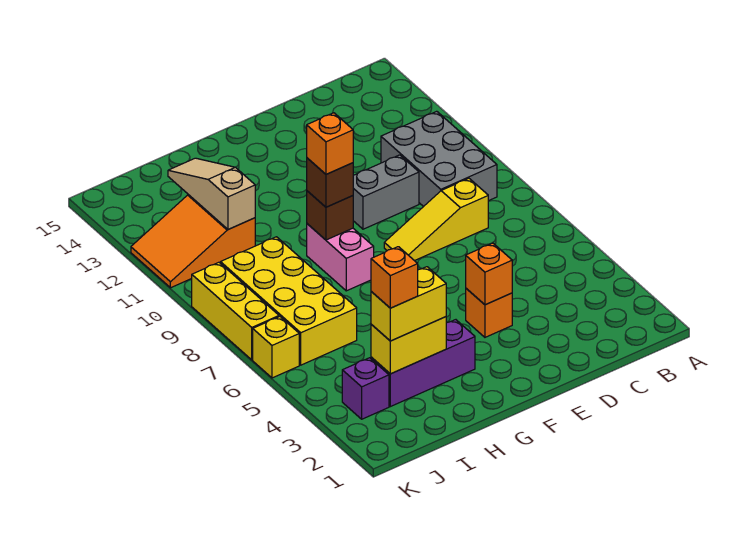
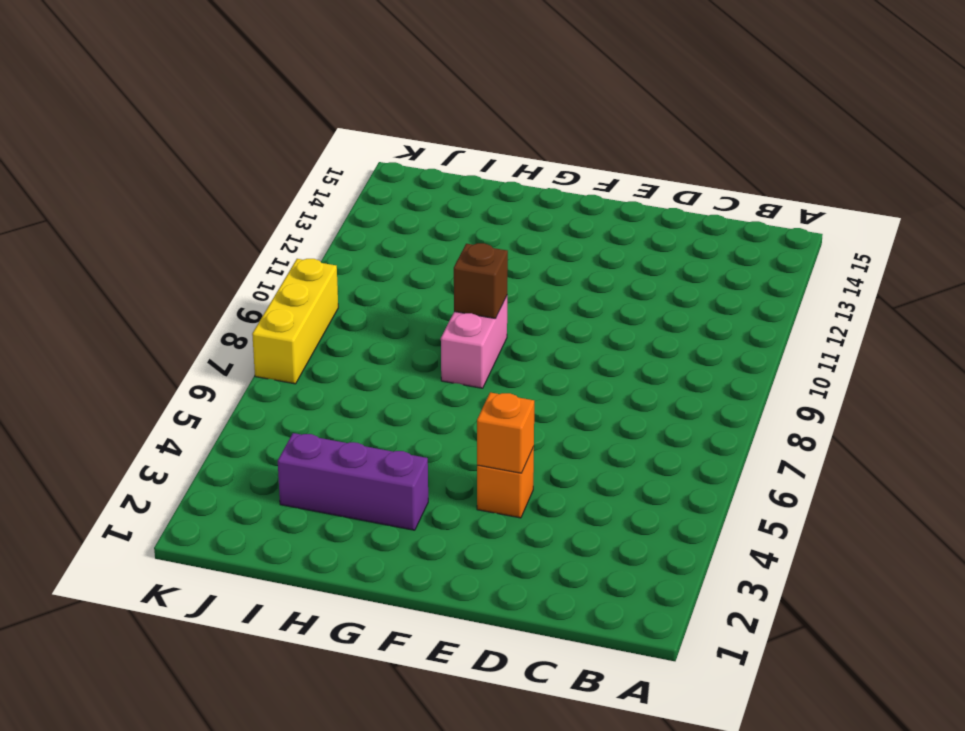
none -> grey brick B9:C11 level 1
none -> yellow slope C8:E8 level 1 top C
none -> grey brick D10:E10 level 1

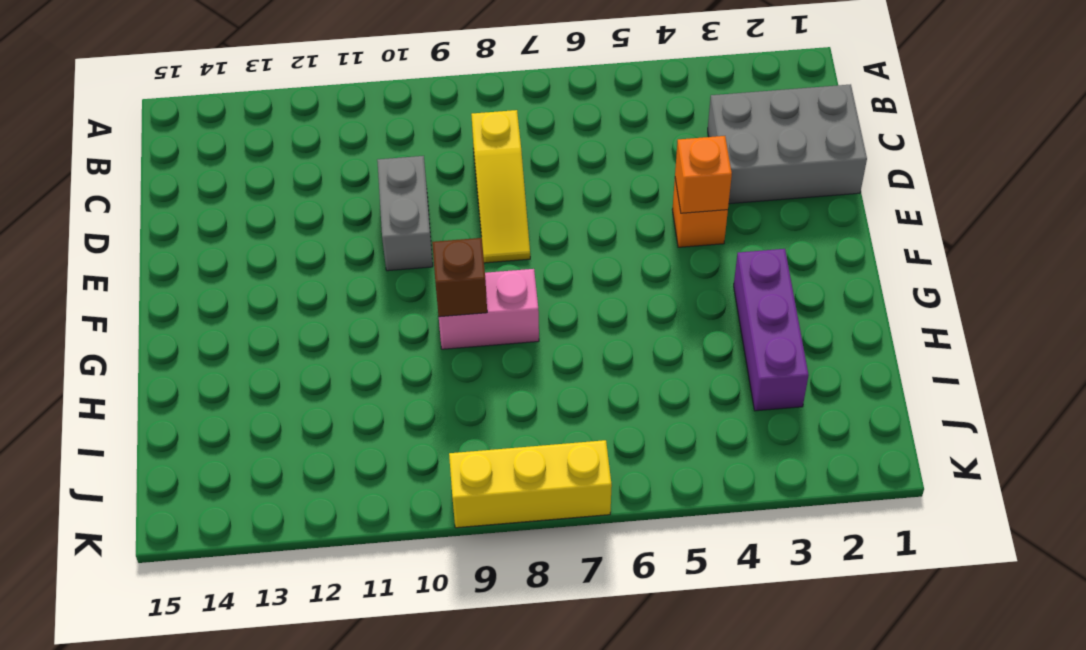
grey brick C1:D3 level 1 -> grey brick B9:C11 level 1
none -> yellow brick I6:J9 level 1
none -> orange slope I11:K12 level 1 top I
none -> purple brick J3 level 1

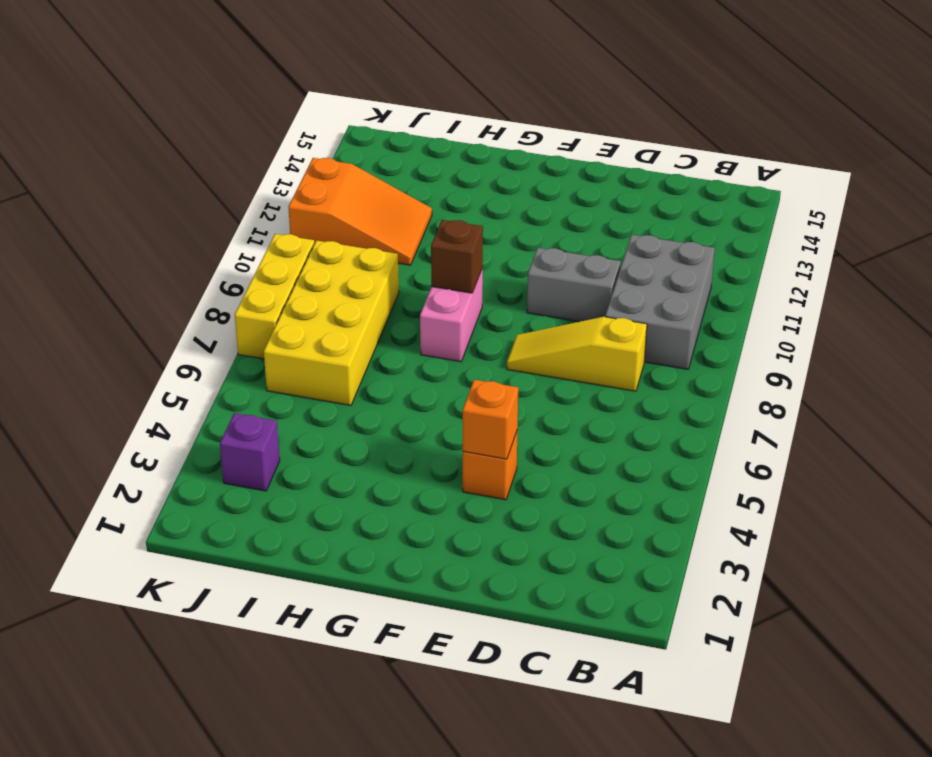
orange slope I11:K12 level 1 top K -> orange slope I11:K12 level 1 top I
none -> purple brick G3:I3 level 1
none -> yellow brick K6 level 1
none -> yellow brick H3:I3 level 2

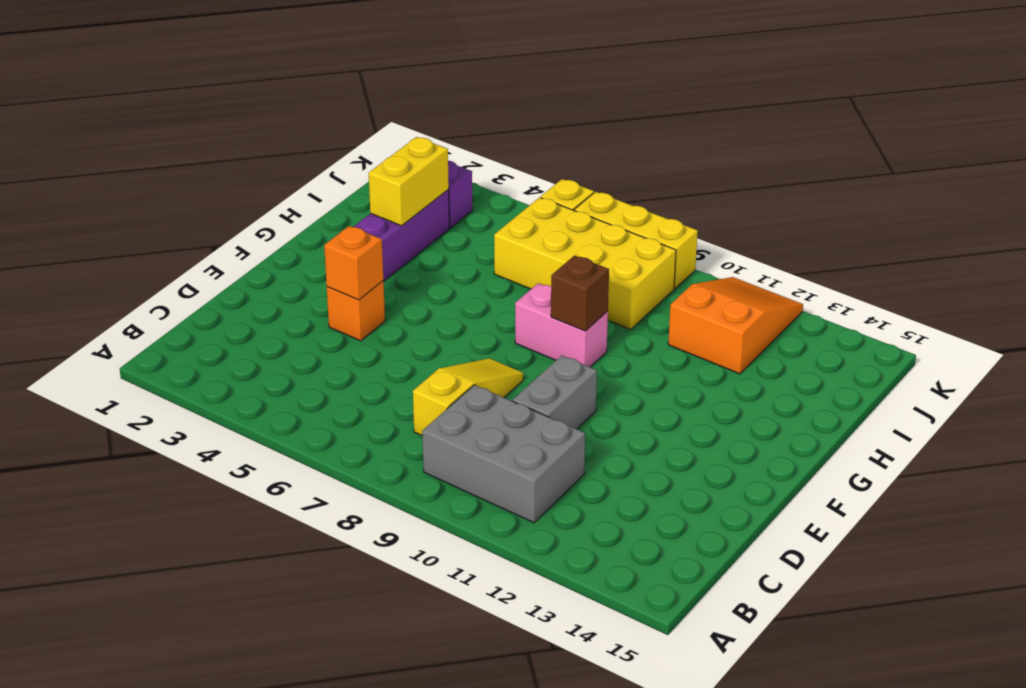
none -> tan slope I11:I13 level 2 top 11
none -> brown brick G9 level 3
none -> yellow brick H3:I3 level 3

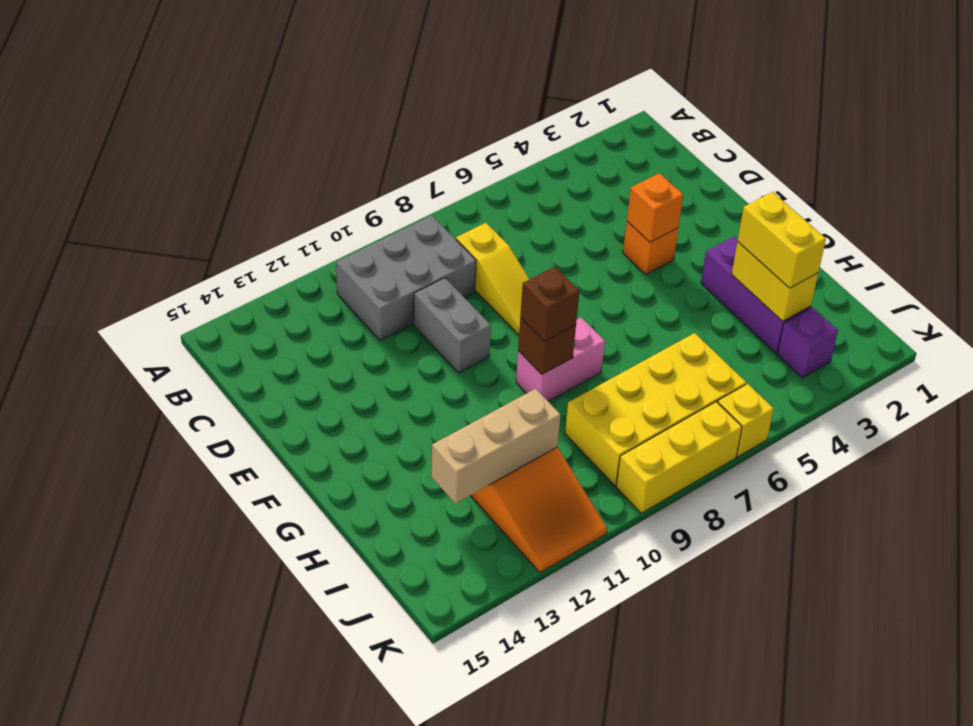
tan brick I11:I13 level 2 -> tan slope I11:I13 level 2 top 11
none -> orange brick G9 level 4
none -> orange brick I3 level 4

